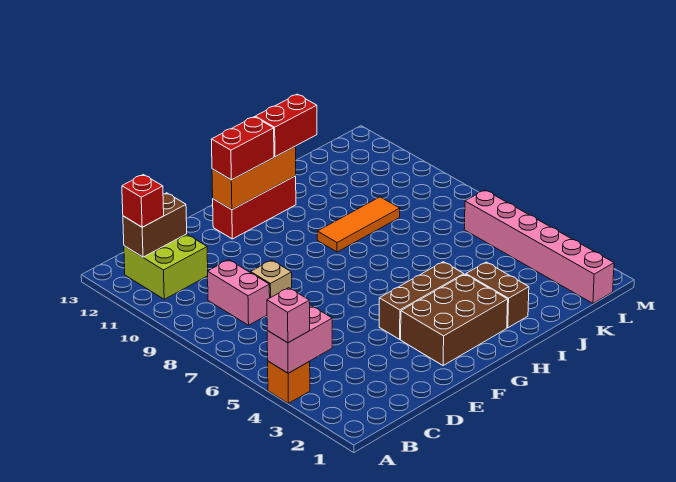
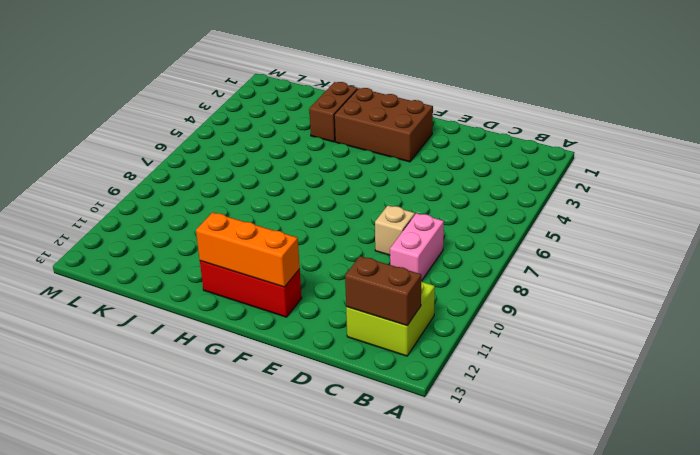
none -> orange brick A4 level 1
none -> brown brick F4:H4 level 1
none -> orange tile H9:J9 level 1

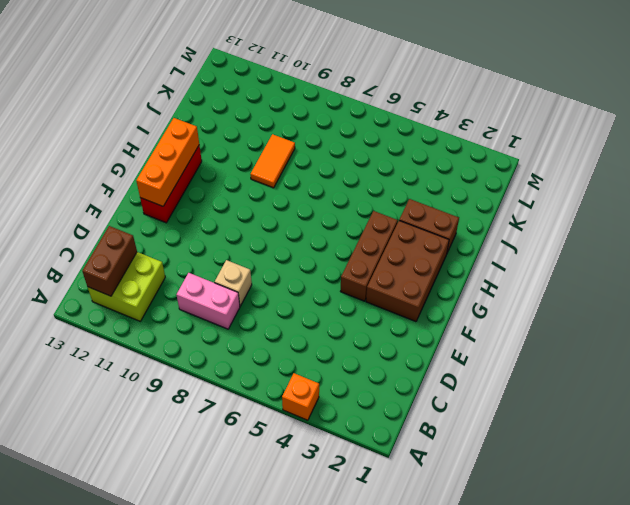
orange tile I9:J9 level 1 -> orange tile H9:J9 level 1
none -> pink brick L1:L6 level 1
none -> pink brick A4:B4 level 2
none -> pink brick A4 level 3

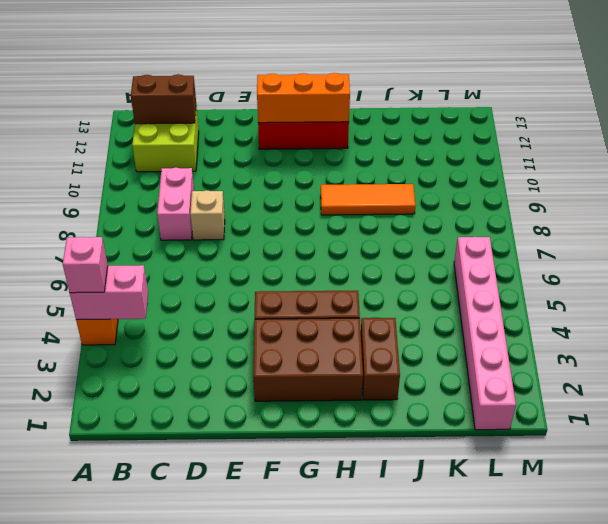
none -> red brick B12 level 3
none -> red brick F12:G12 level 3
none -> red brick H12:I12 level 3

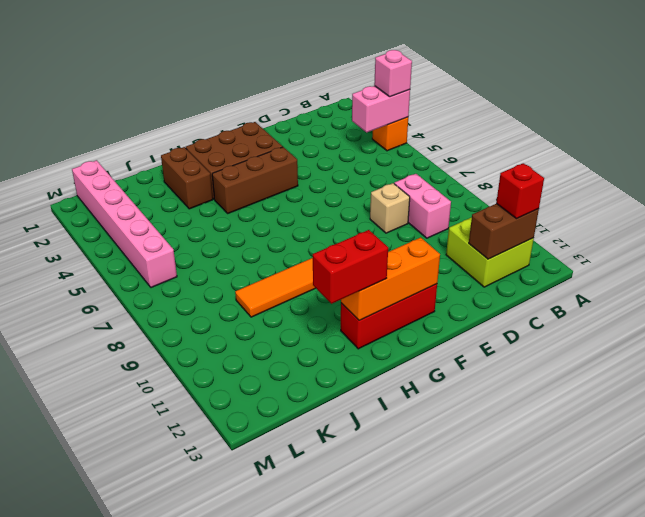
none -> red brick F12:G12 level 3

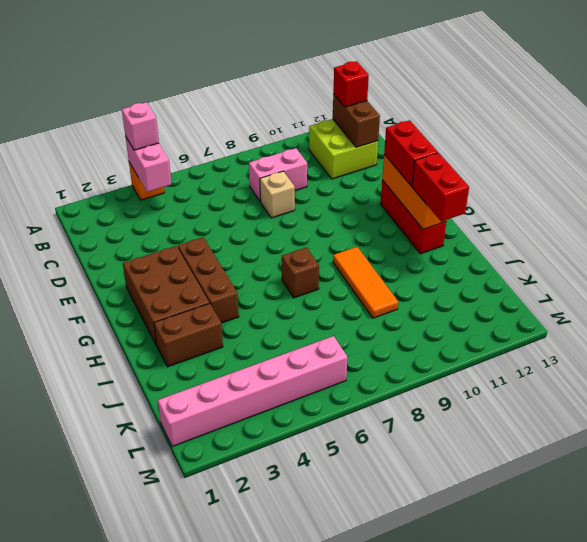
brown brick H7 level 1 -> none

